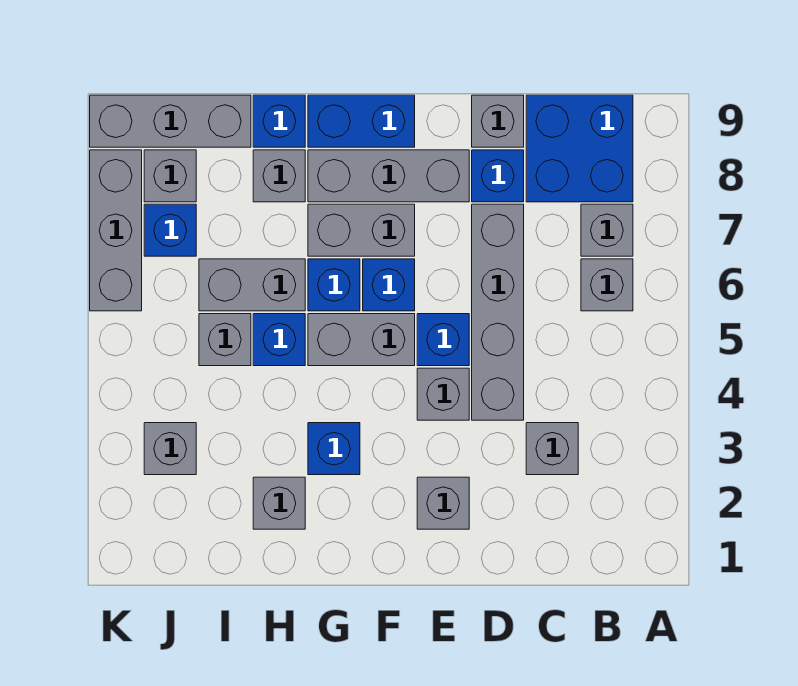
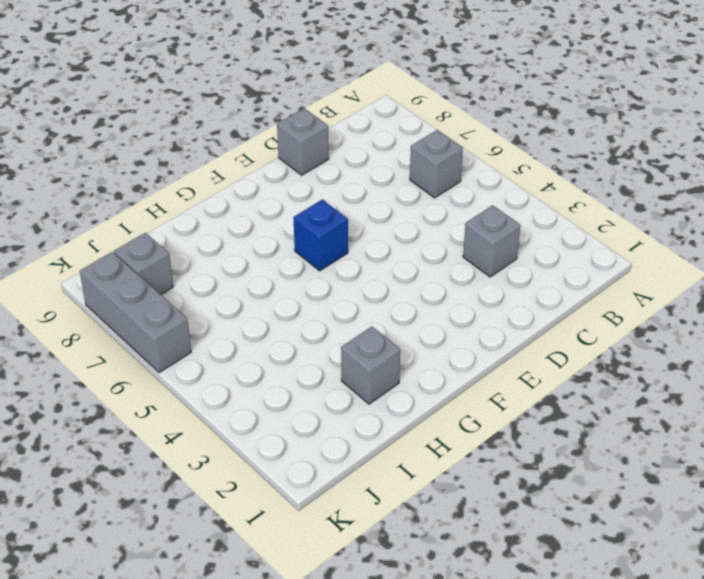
none -> grey brick B7 level 1
none -> blue brick B8:C9 level 1
none -> grey brick D4:D7 level 1

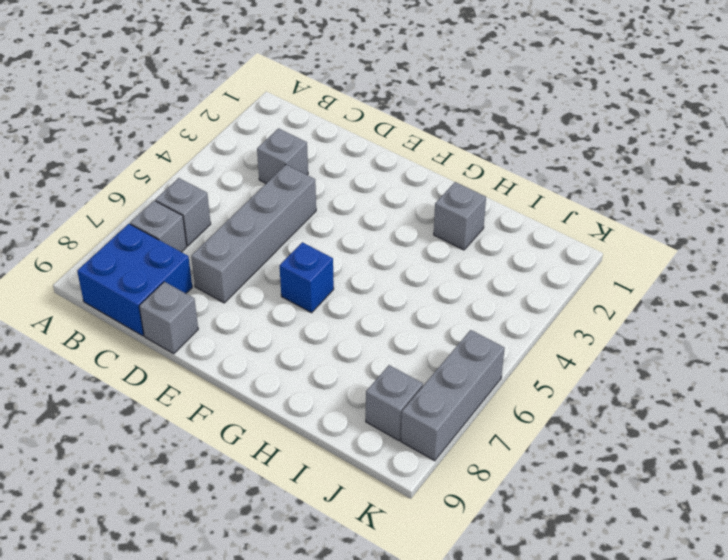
none -> blue brick D8 level 1
none -> grey brick E2 level 1
none -> grey brick E4 level 1

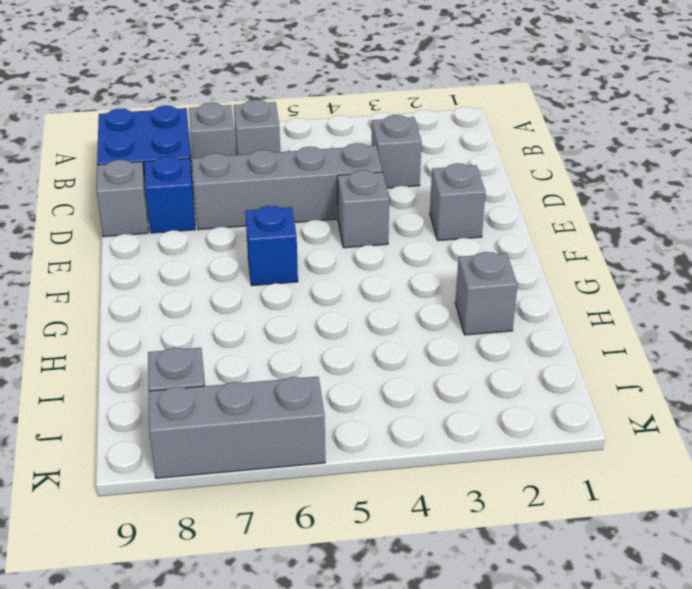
none -> blue brick E5 level 1
none -> grey brick E8:G8 level 1
none -> grey brick F5:G5 level 1

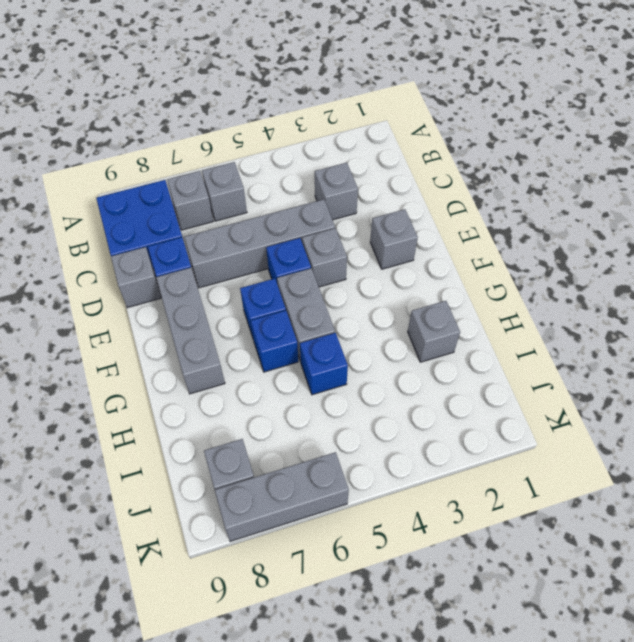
none -> grey brick F7:G7 level 1
none -> blue brick F9:G9 level 1
none -> blue brick G3 level 1

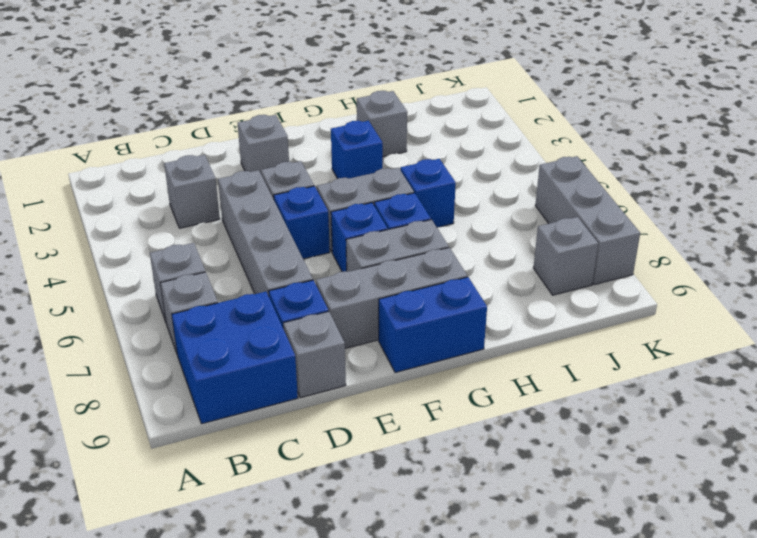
none -> grey brick H6:I6 level 1
none -> grey brick H8 level 1
none -> blue brick H9 level 1

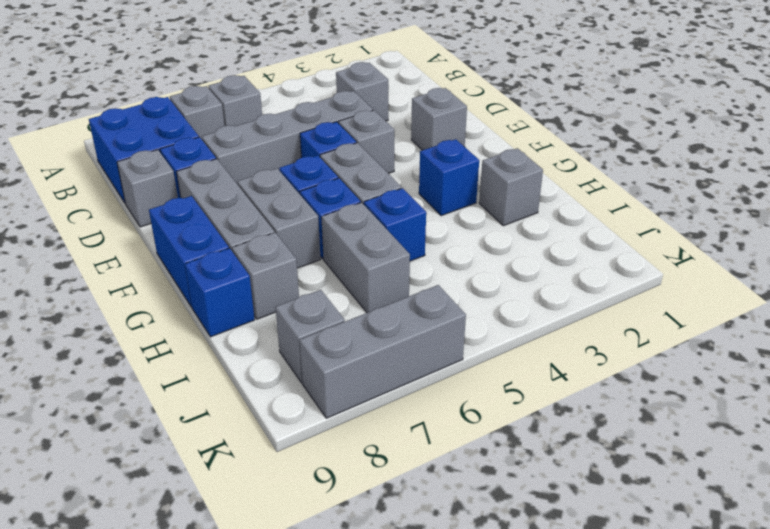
none -> grey brick I5 level 1
none -> grey brick I9:K9 level 1
none -> grey brick J3 level 1

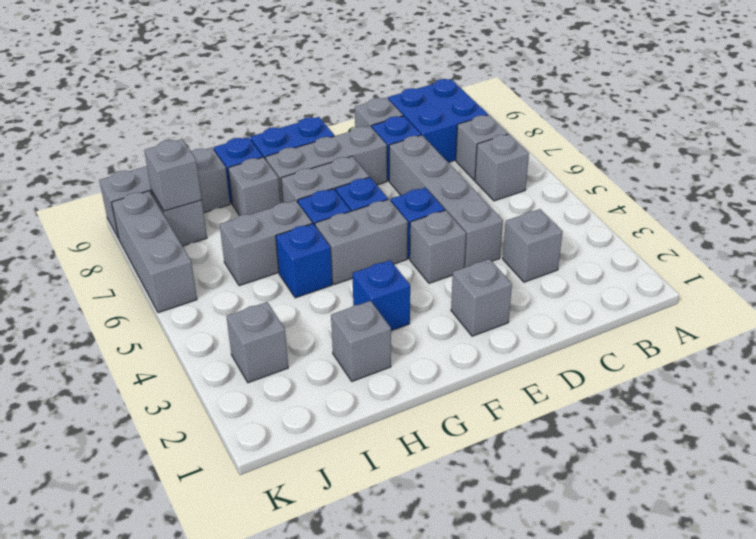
grey brick J8 level 2 -> grey brick I5 level 1
none -> blue brick J7 level 1

